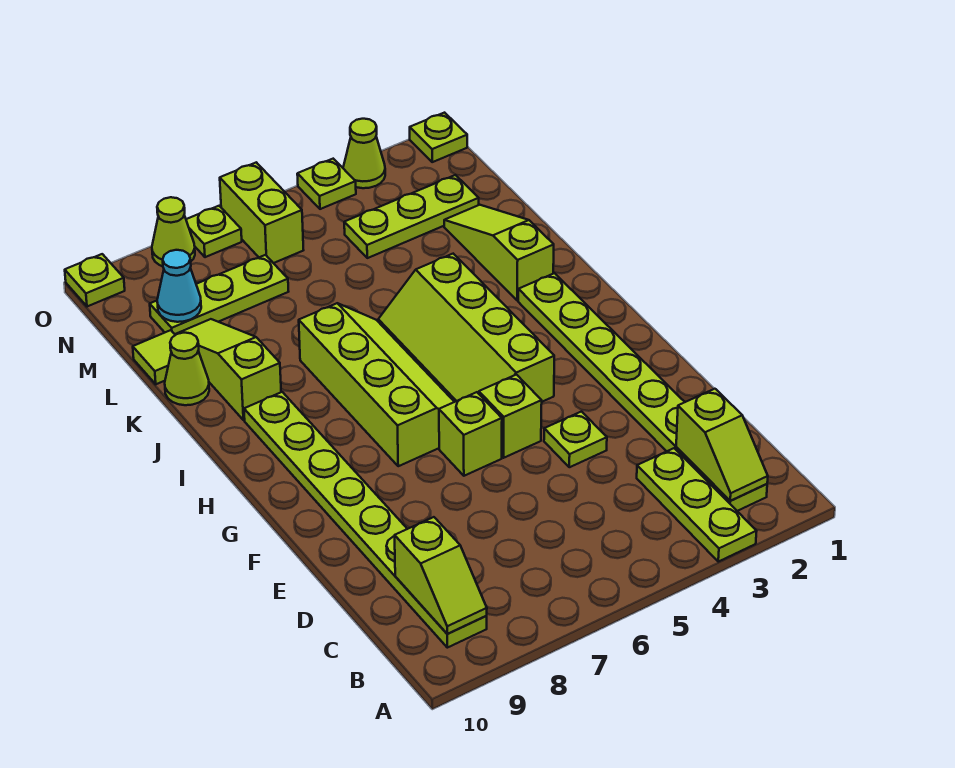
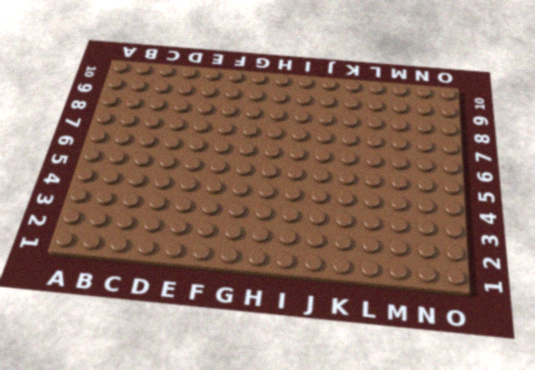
none -> lime plate A3:C3 level 1
none -> lime plate B2:I2 level 1
none -> lime plate B9:I9 level 1

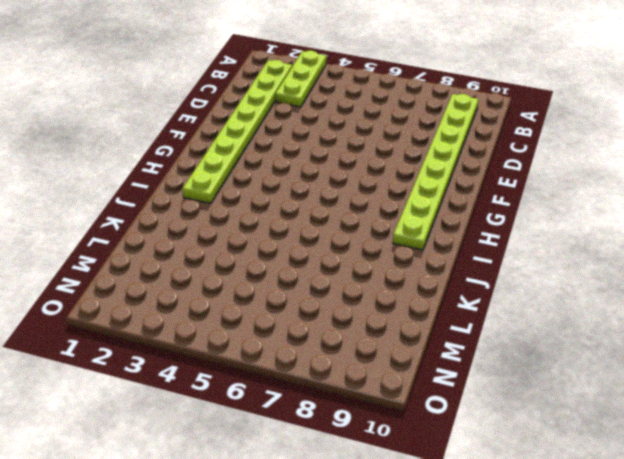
none -> lime plate E4 level 1
none -> lime brick F5 level 1
none -> lime brick F6 level 1

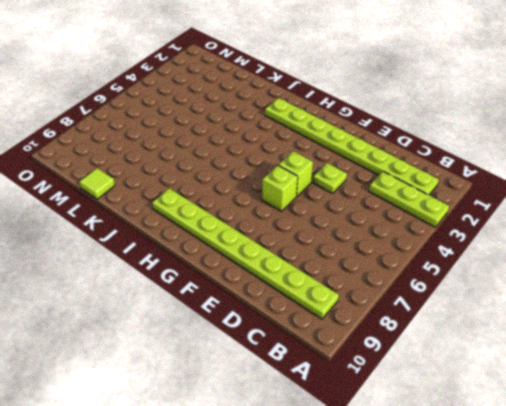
none -> lime slope G4:J5 level 1 top 4
none -> lime slope G6:J7 level 1 top 7
none -> lime slope J2:L2 level 1 top J

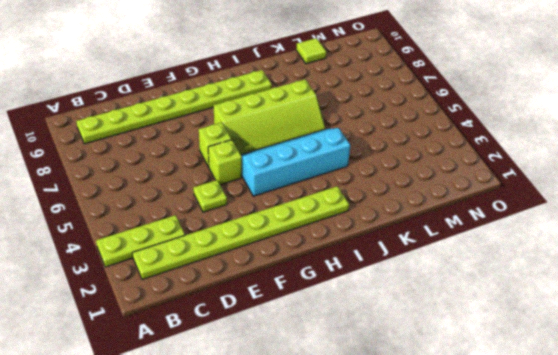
cyan slope G4:J5 level 1 top 4 -> lime slope G4:J5 level 1 top 4
none -> lime slope J2:L2 level 1 top J
none -> lime slope J9:L9 level 1 top J
none -> lime cone K10 level 1

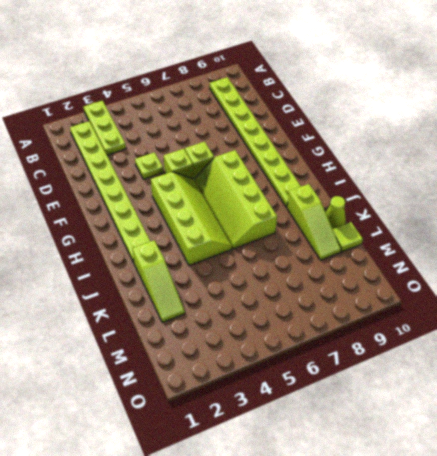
none -> lime plate M2:M4 level 1
none -> lime plate M7:M9 level 1
none -> lime brick N6:O6 level 1

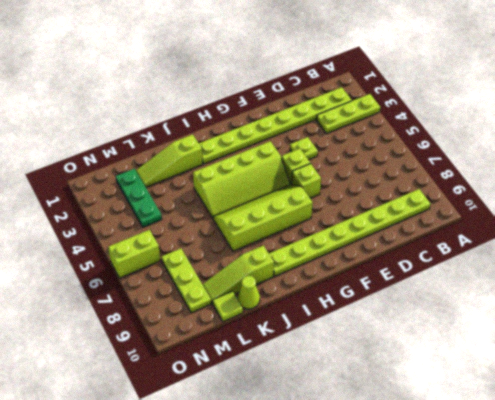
green plate M2:M4 level 1 -> lime plate M2:M4 level 1
none -> lime plate O1 level 1
none -> lime cone O3 level 1
none -> lime plate O4 level 1

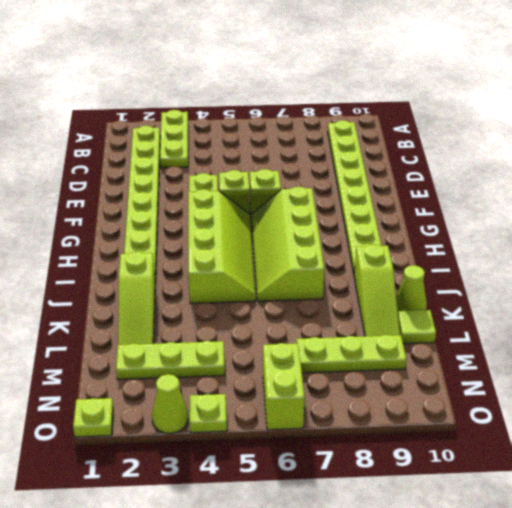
none -> lime plate O7 level 1
none -> lime cone O8 level 1
none -> lime plate O10 level 1

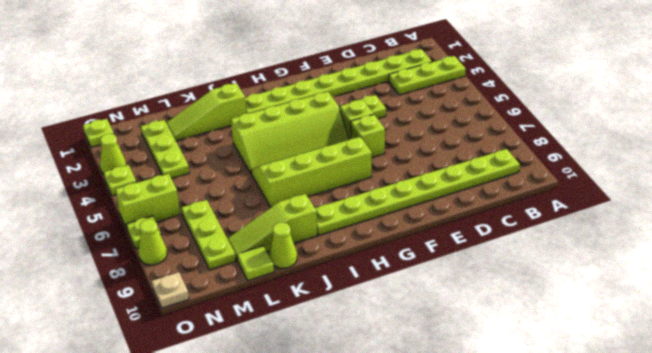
tan plate O10 level 1 -> lime plate O10 level 1
none -> lime slope B2:C2 level 2 top C
none -> lime slope B9:C9 level 2 top C
none -> cyan cone M9 level 2

